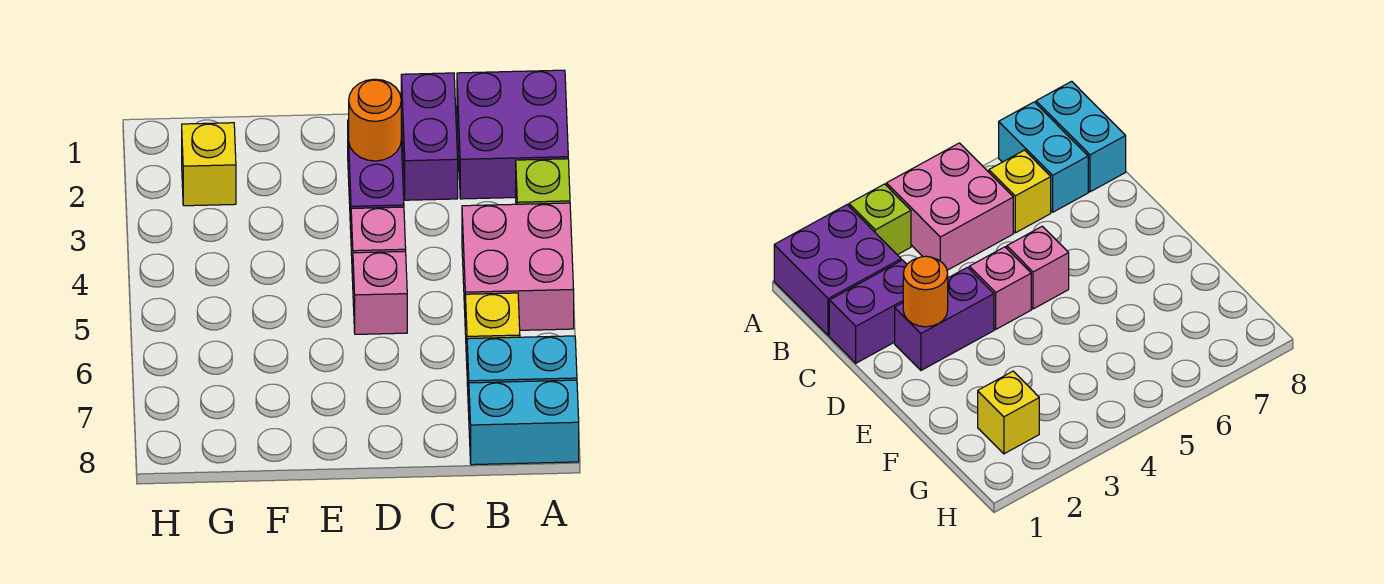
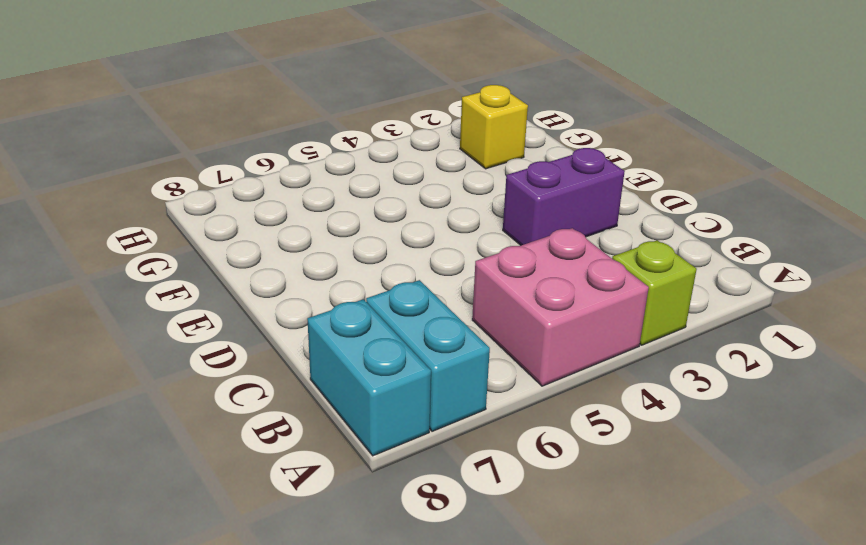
none -> purple brick A1:B2 level 1
none -> yellow brick B6 level 1
none -> purple brick C1:C2 level 1

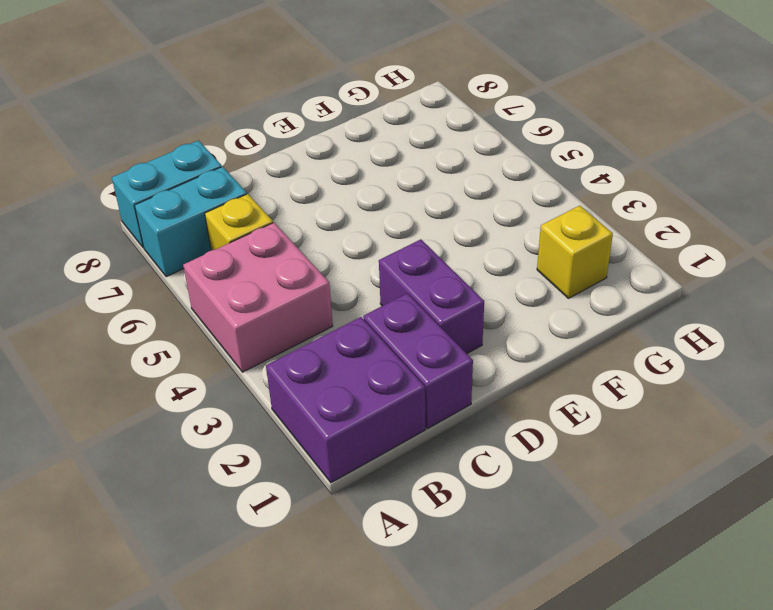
none -> lime brick A3 level 1
none -> pink brick D4 level 1
none -> pink brick D5 level 1

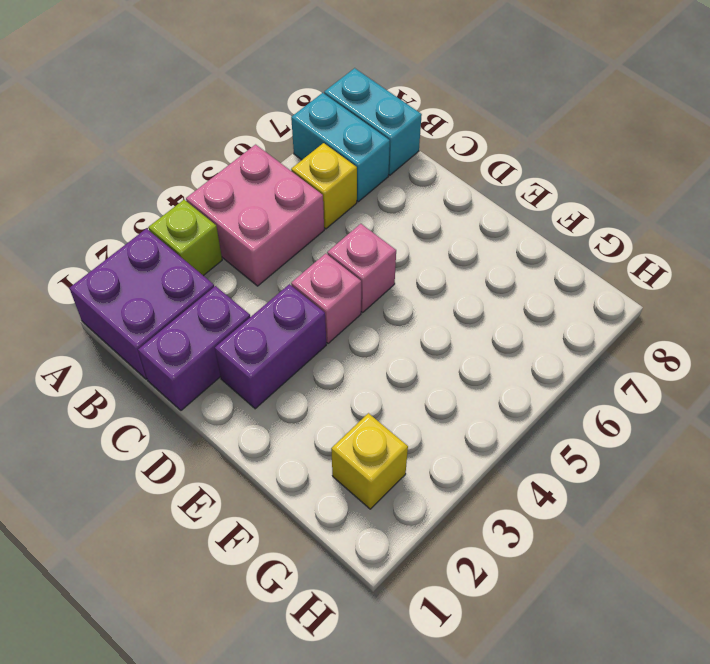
none -> orange round brick D2 level 2

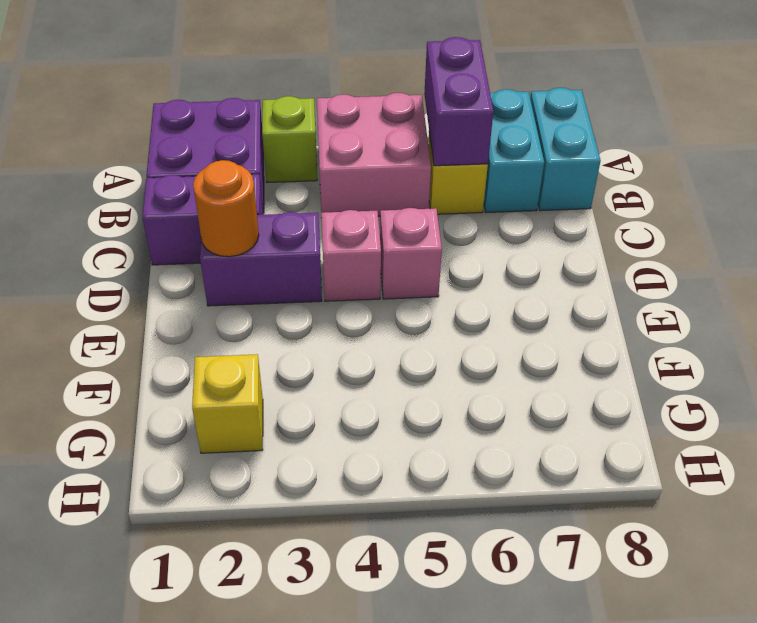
purple brick A6:B6 level 2 -> none

